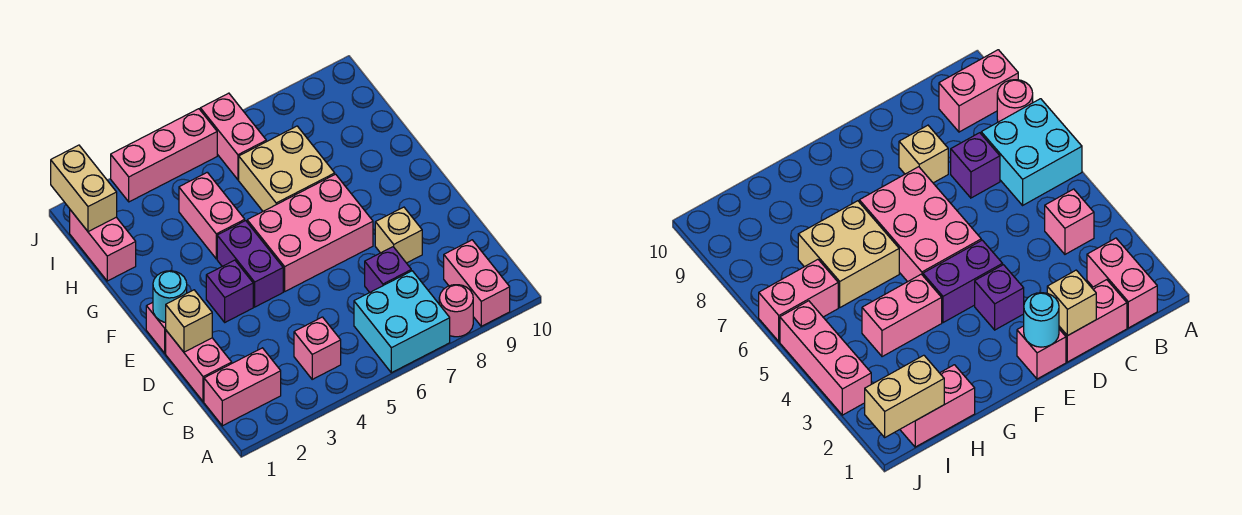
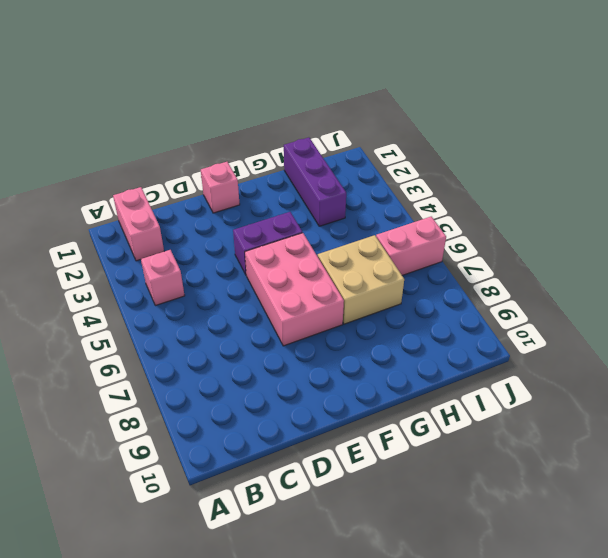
purple brick H1:H3 level 1 -> pink brick H1:I1 level 1
none -> cyan brick A6:B7 level 1
none -> pink round brick A8 level 1
none -> pink brick A9:B9 level 1

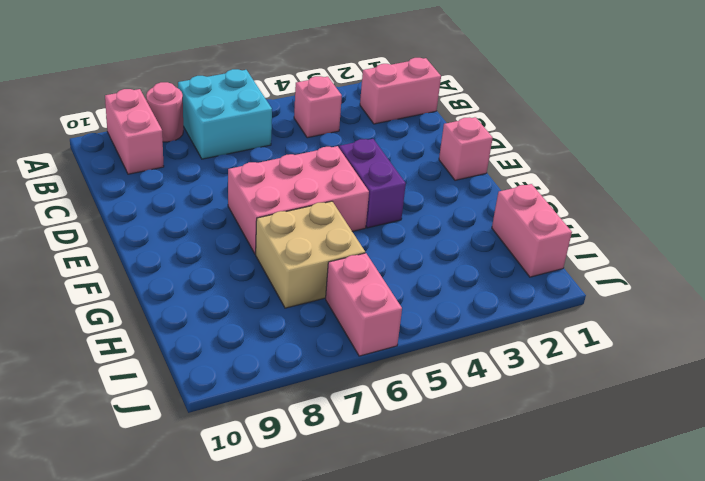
none -> pink brick C1:D1 level 1
none -> purple brick C7 level 1
none -> tan brick D8 level 1

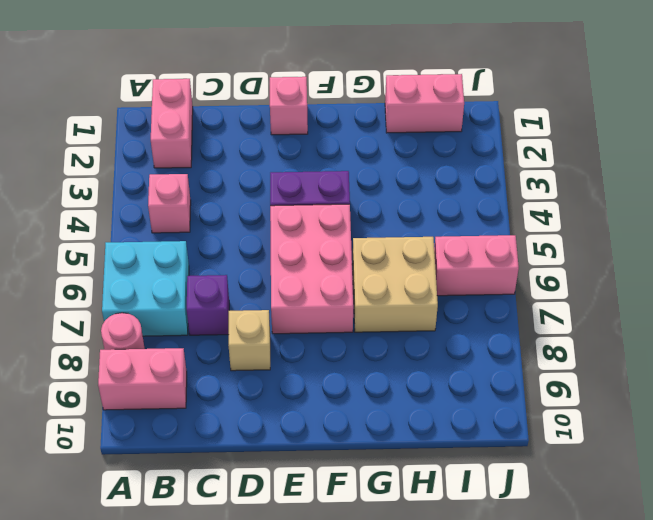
none -> pink brick C1:D1 level 1
none -> purple brick E3 level 1
none -> pink brick G4:H4 level 1

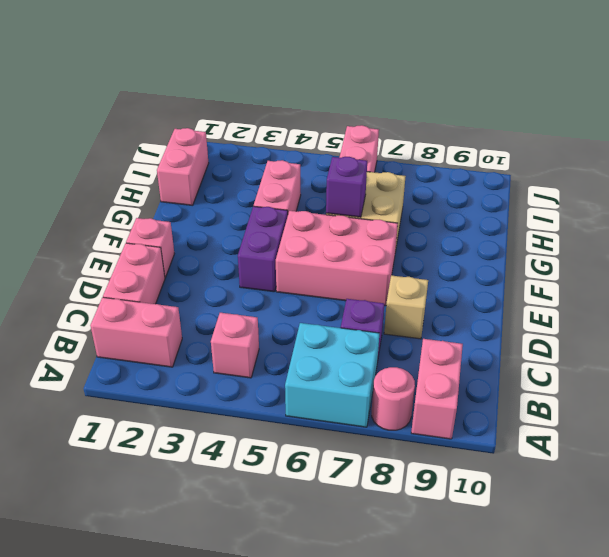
purple brick G6 level 2 -> purple brick E3 level 1
none -> pink brick J3:J5 level 1
none -> tan brick D1 level 2
none -> cyan round brick E1 level 2

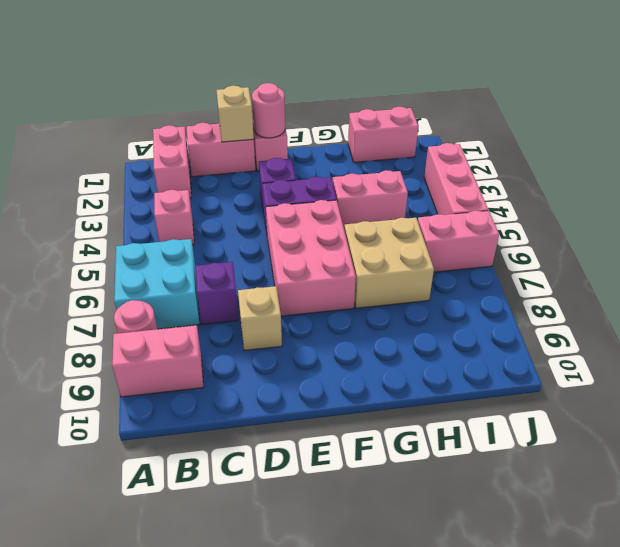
pink round brick E1 level 2 -> cyan round brick E1 level 2
none -> tan brick I1:J1 level 2

